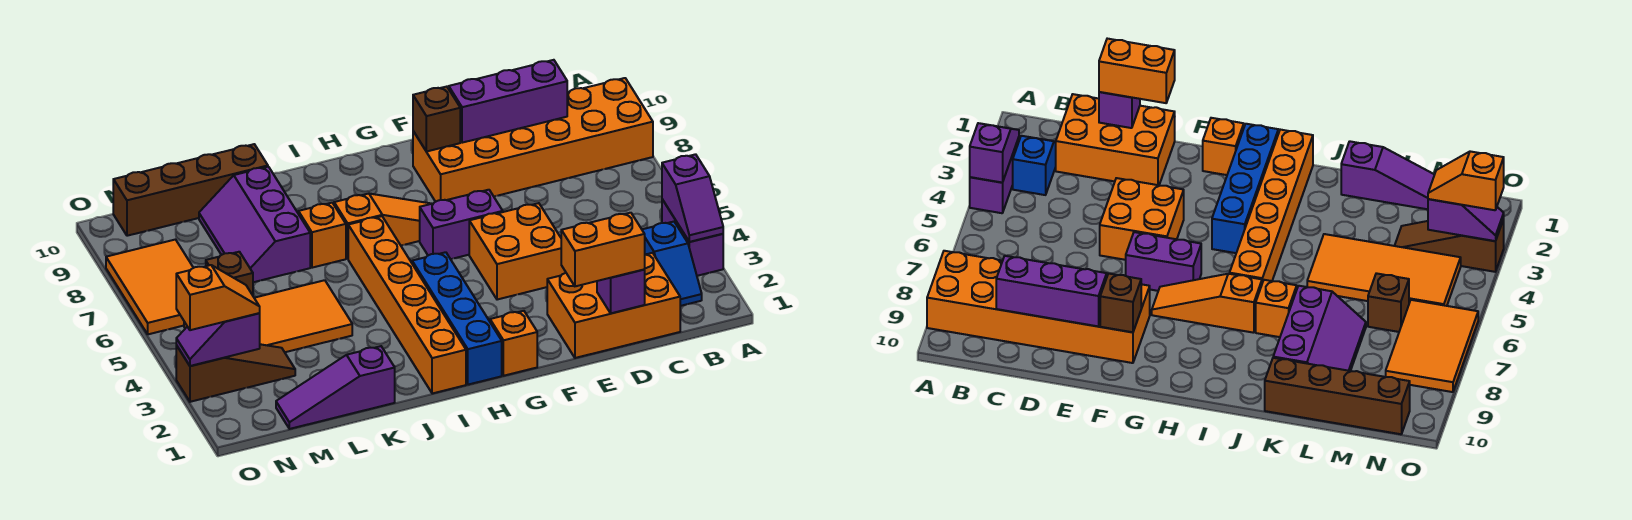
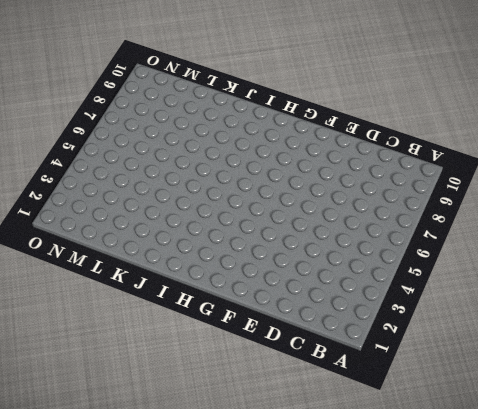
none -> purple brick A3:A4 level 1
none -> orange brick A8:F9 level 1
none -> blue slope B2:B3 level 1 top 3

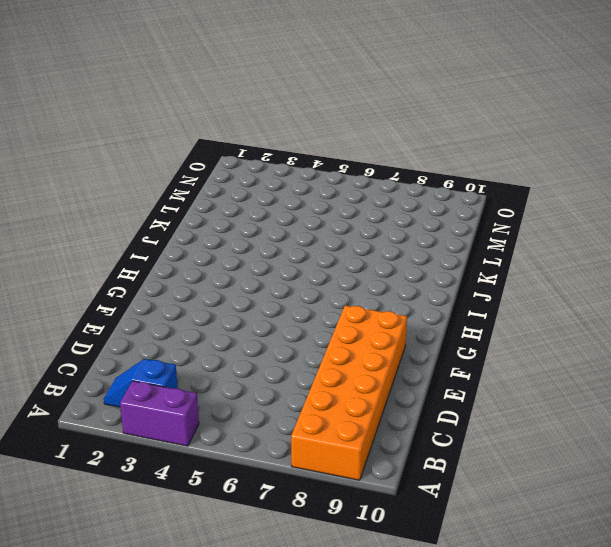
none -> orange brick C1:E2 level 1
none -> orange brick E4:F5 level 1
none -> purple brick F6:G6 level 1

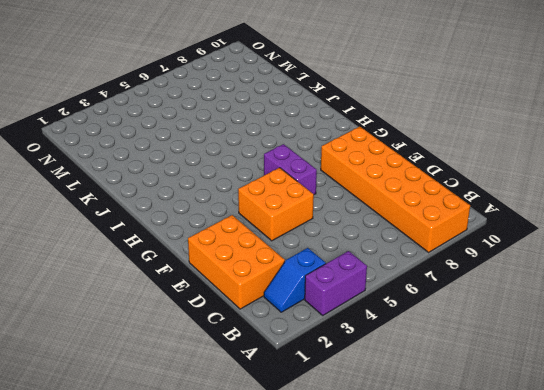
none -> orange brick G1 level 1
none -> orange slope G7:I7 level 1 top I
none -> blue brick H1:H4 level 1

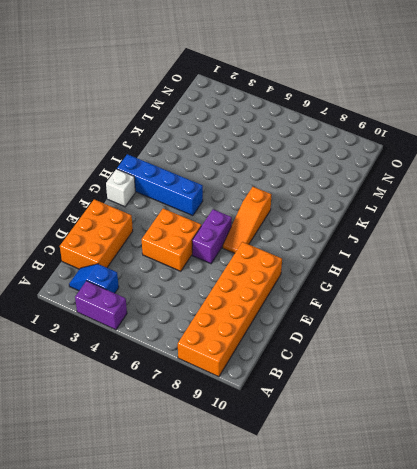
white brick G1 level 1 -> orange brick G1 level 1
none -> orange brick I1:I6 level 1
none -> orange brick J7 level 1
none -> purple slope K1:M1 level 1 top K

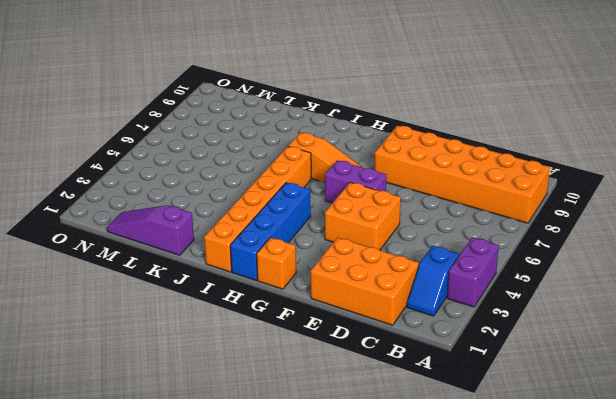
none -> orange brick J7 level 1
none -> orange tile K4:N5 level 1
none -> purple slope K7:L9 level 1 top K

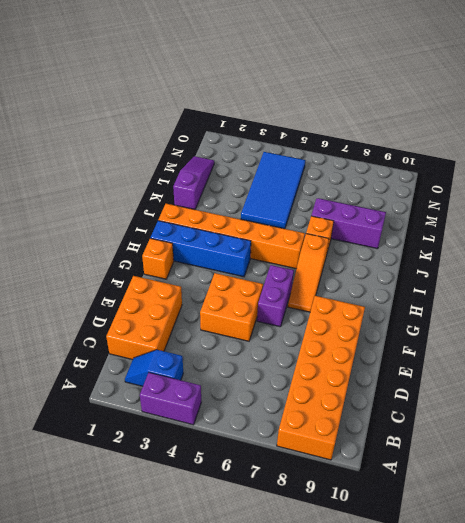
blue tile K4:N5 level 1 -> orange tile K4:N5 level 1
none -> brown brick K10:N10 level 1
none -> brown slope M3:O3 level 1 top O
none -> brown brick M6 level 1

